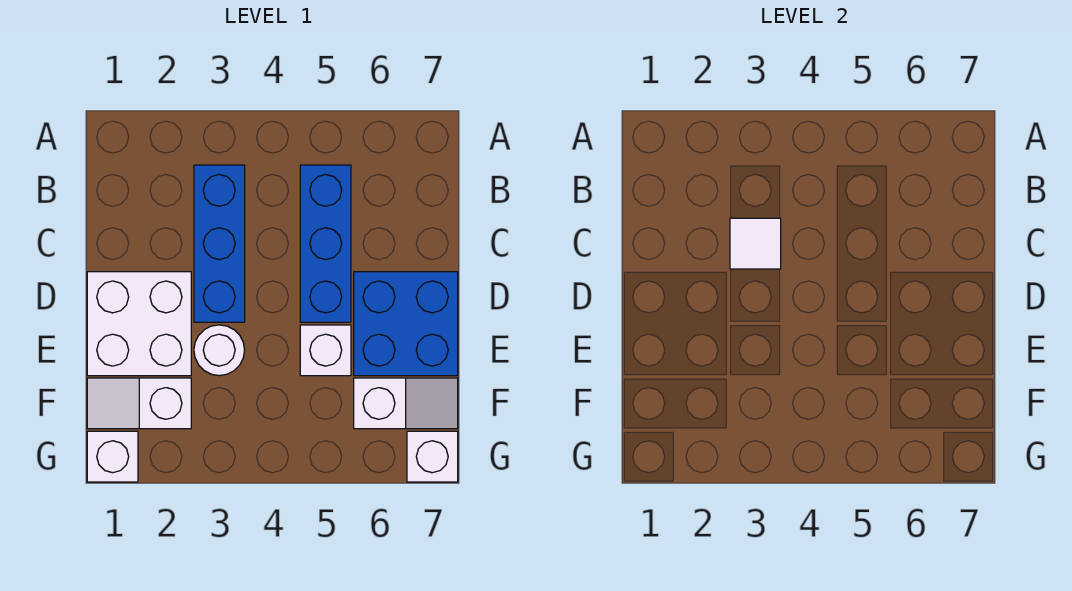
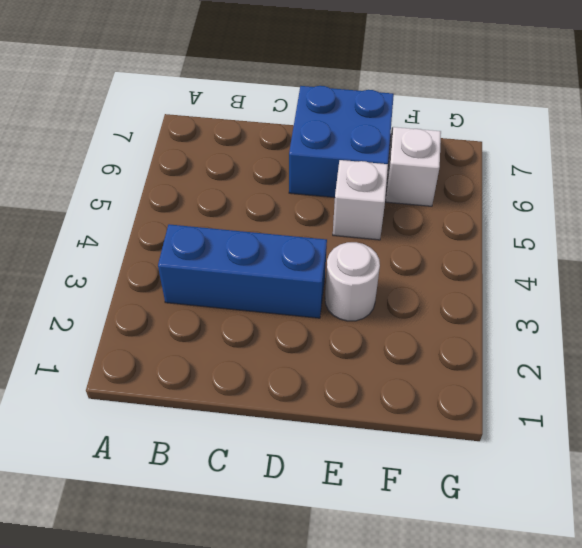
none -> blue brick B5:D5 level 1
none -> white brick D1:E2 level 1

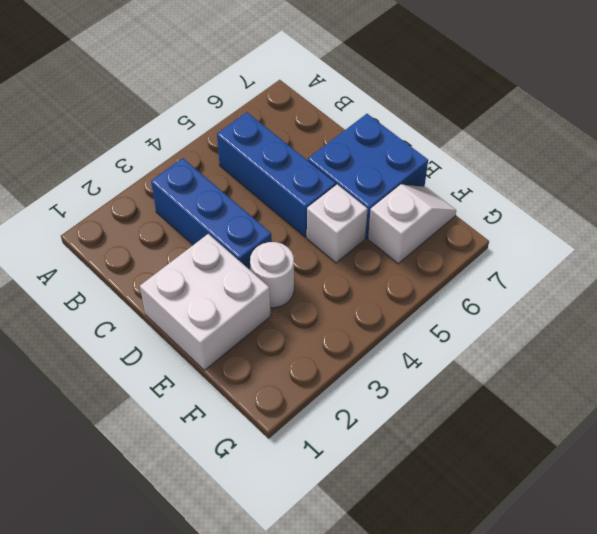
none -> white slope F1:F2 level 1 top 2
none -> white brick G1 level 1

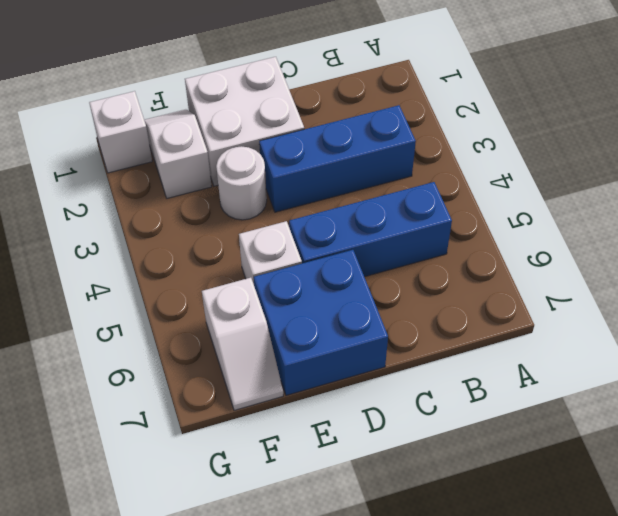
none -> white brick G7 level 1
none -> white tile C3 level 2

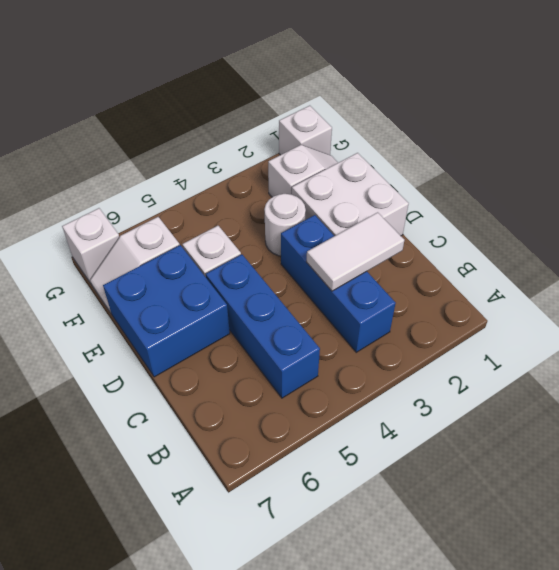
white tile C2:C3 level 2 -> white tile C3 level 2

